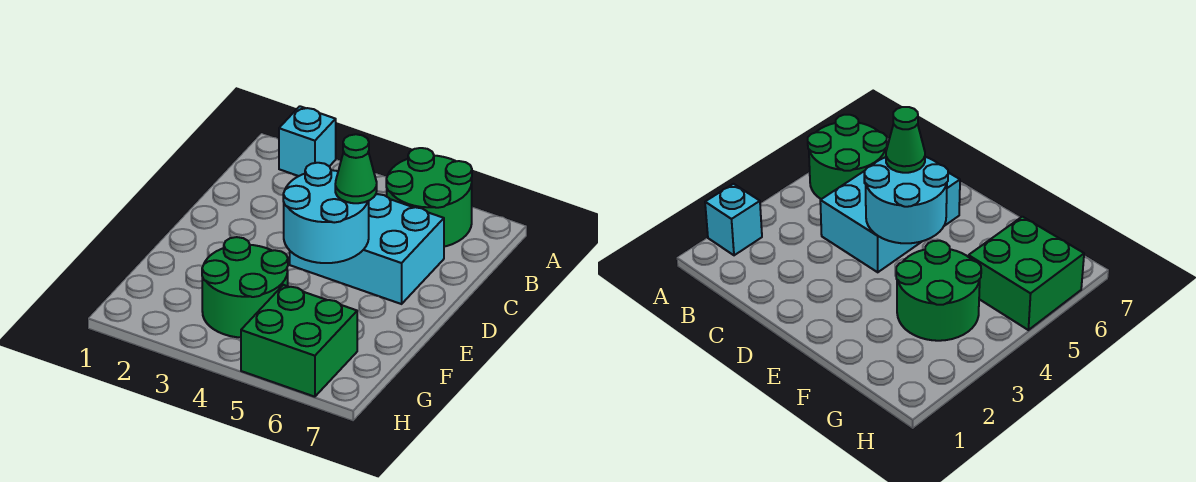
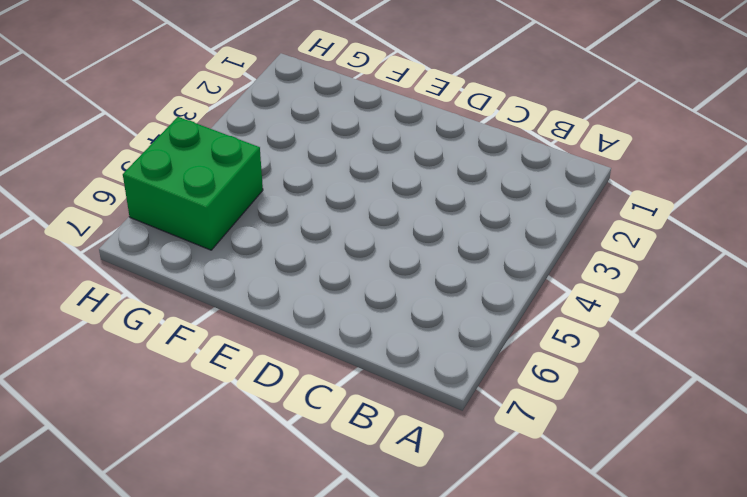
none -> cyan brick A2 level 1
none -> green round brick A5:B6 level 1

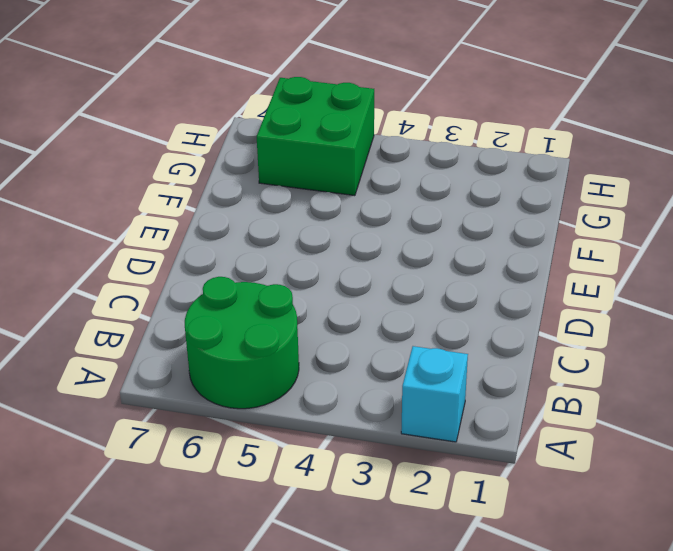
none -> cyan brick C4:D6 level 1
none -> green round brick F3:G4 level 1

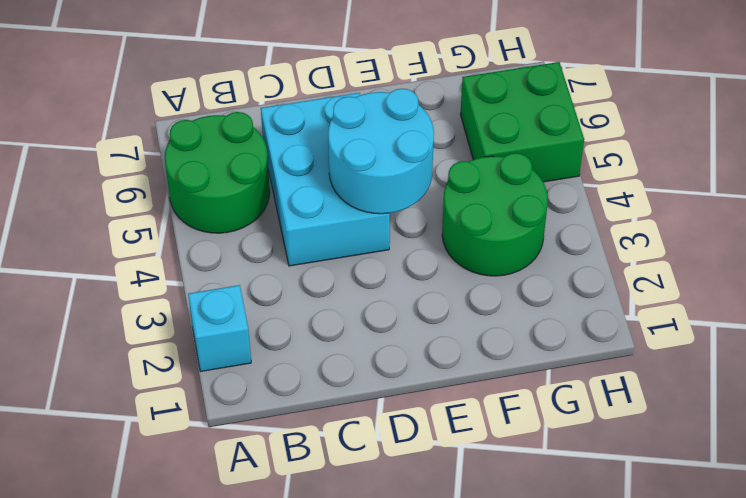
none -> green cone D5 level 3

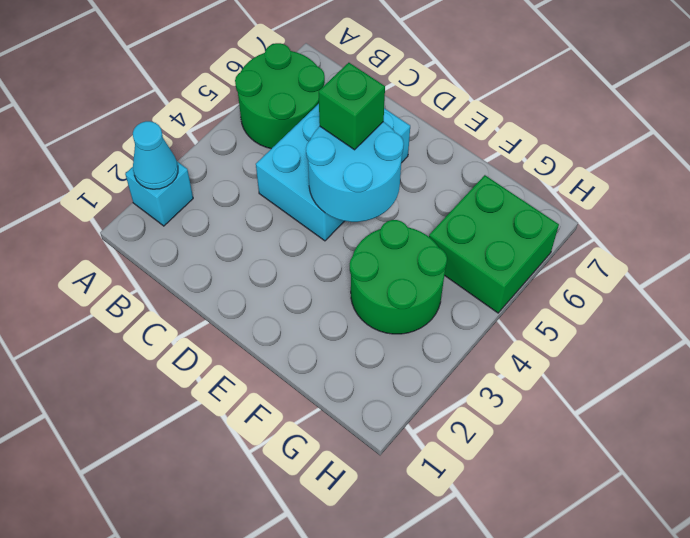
cyan cone A2 level 2 -> none
green brick D5 level 3 -> green cone D5 level 3

